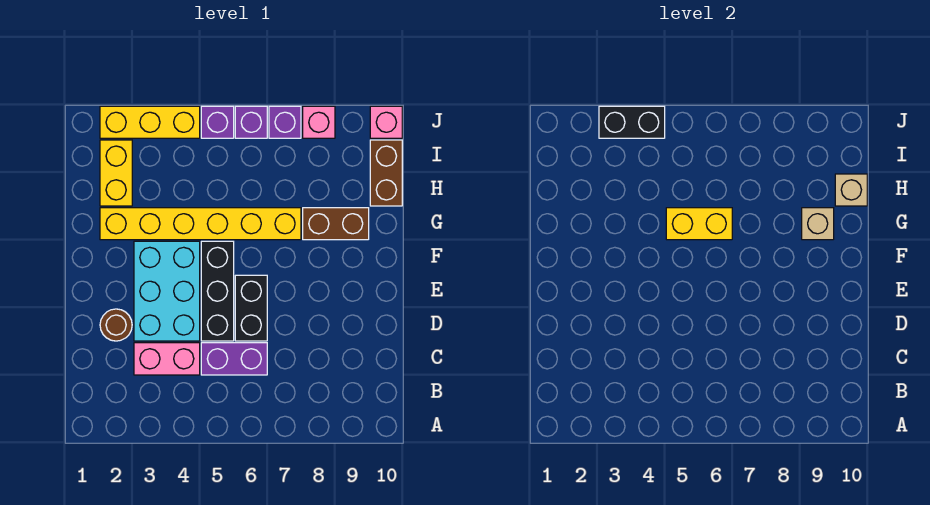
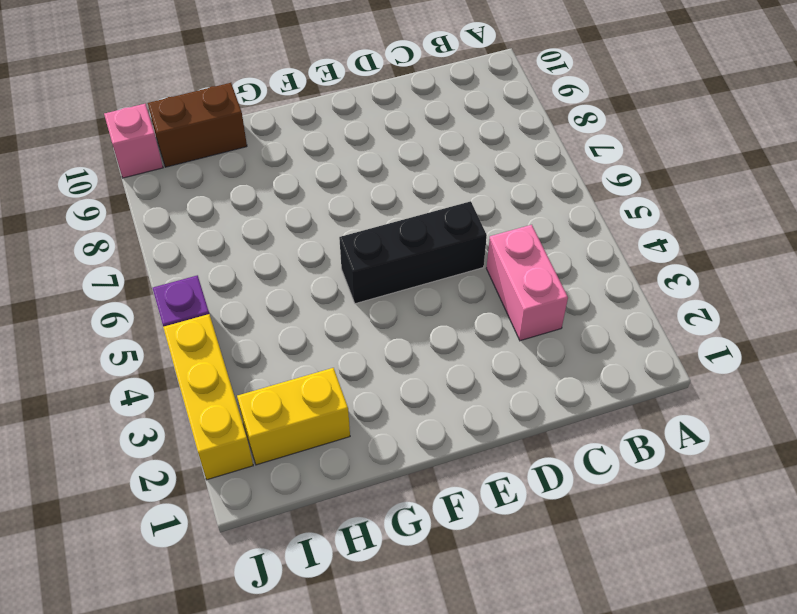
none -> purple brick C5:C6 level 1
none -> brown round brick D2 level 1
none -> cyan brick D3:F4 level 1

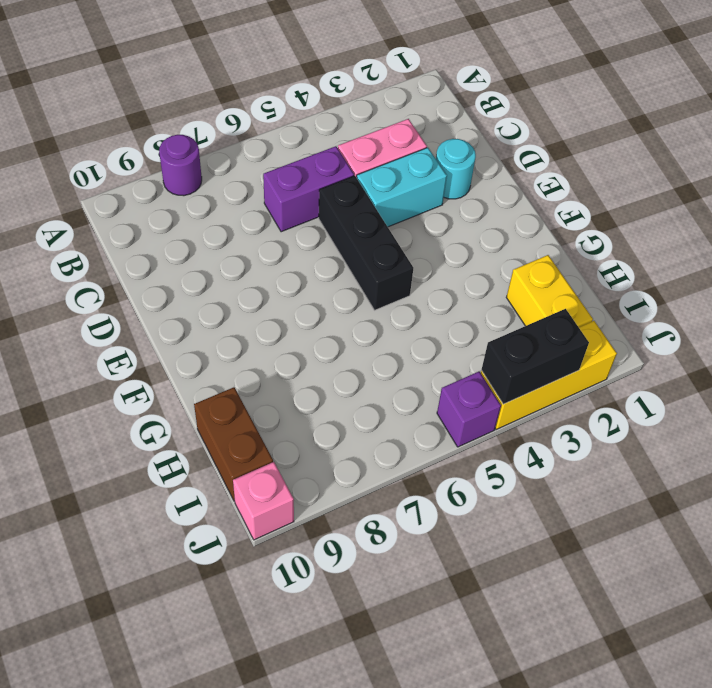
purple round brick A8 level 1 -> none
cyan round brick D2 level 1 -> brown round brick D2 level 1
cyan brick D3:D4 level 1 -> cyan brick D3:F4 level 1
none -> black brick D6:E6 level 1
none -> yellow brick G2:G7 level 1
none -> brown brick G8:G9 level 1

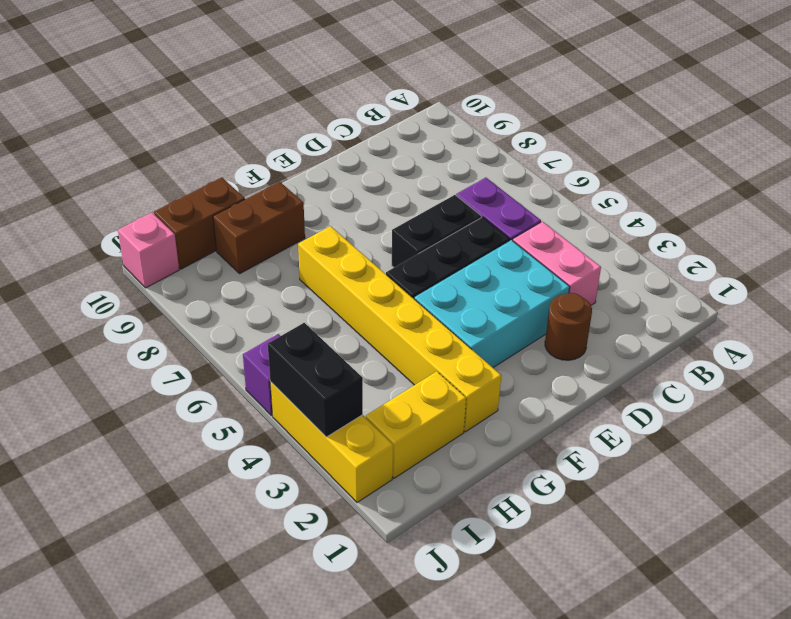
brown brick G9:H9 level 1 -> brown brick G8:G9 level 1
none -> purple brick J6 level 1
none -> purple brick J7 level 1
none -> pink brick J8 level 1

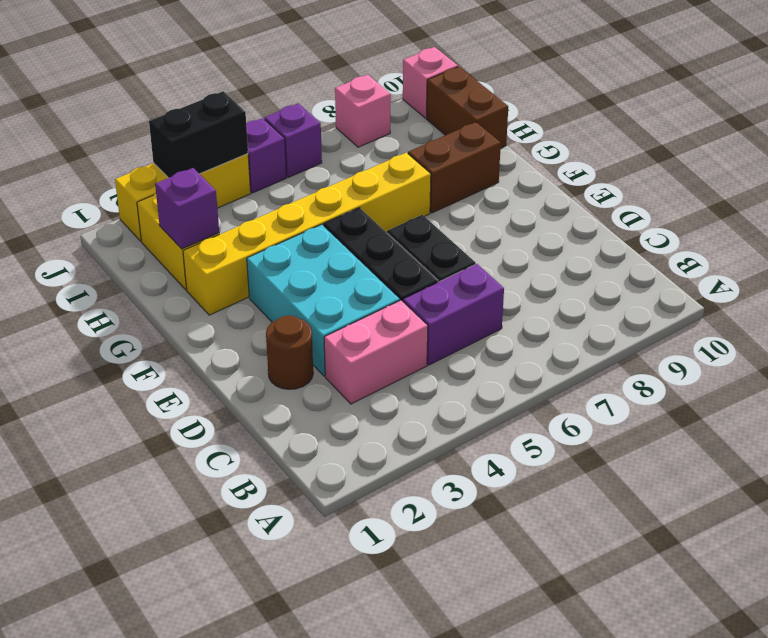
purple brick H2 level 2 -> purple brick J7 level 1
none -> yellow brick G5:G6 level 2
none -> tan brick G9 level 2
none -> tan brick H10 level 2

